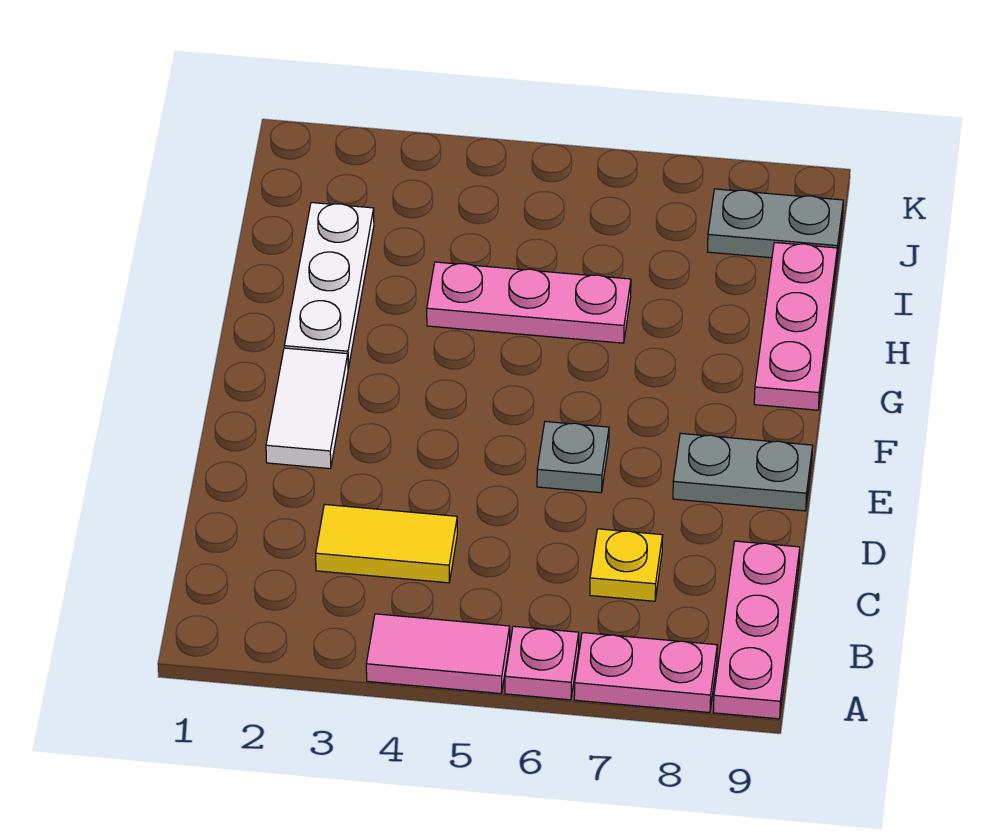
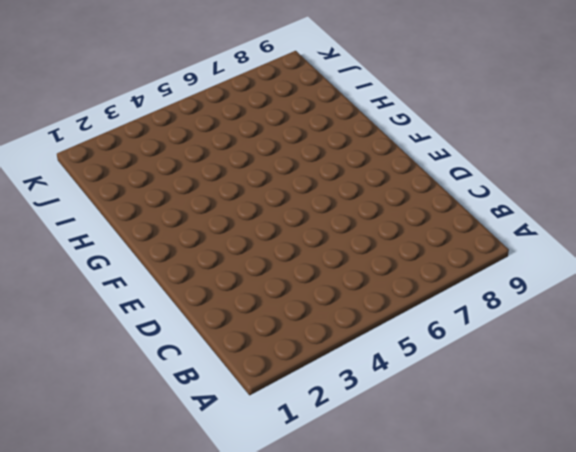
none -> pink tile A4:A5 level 1
none -> pink plate A6 level 1
none -> pink plate A7:A8 level 1

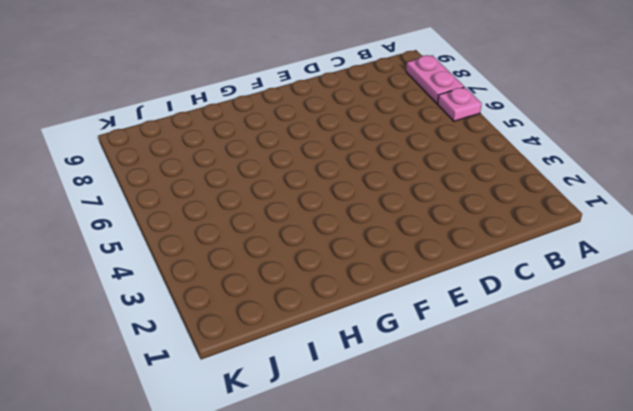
none -> pink tile A4:A5 level 1
none -> pink plate A9:C9 level 1
none -> yellow tile C3:C4 level 1

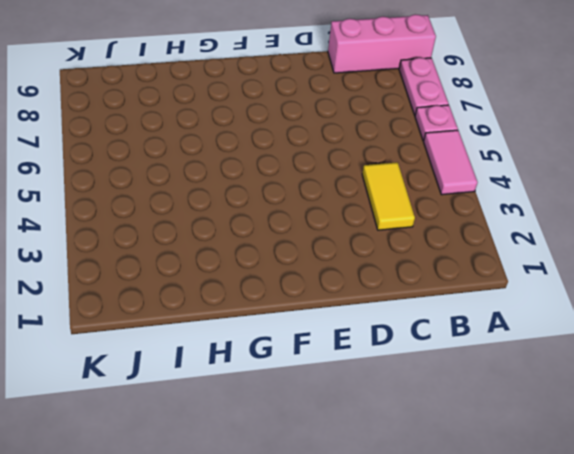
pink brick A9:C9 level 1 -> pink plate A9:C9 level 1
none -> yellow plate C7 level 1
none -> white tile E2:F2 level 1
none -> grey plate E6 level 1

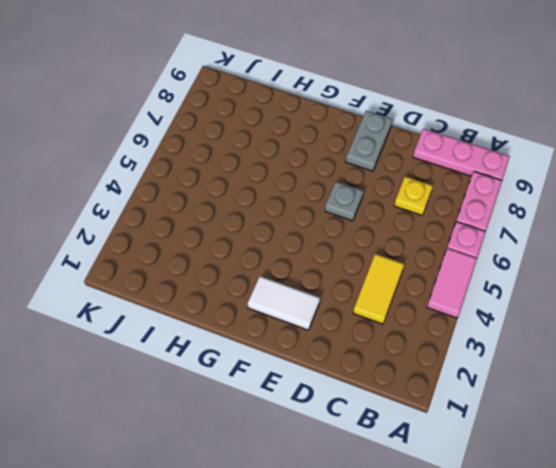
none -> white plate G2:I2 level 1
none -> pink plate G9:I9 level 1
none -> pink plate H4:H6 level 1

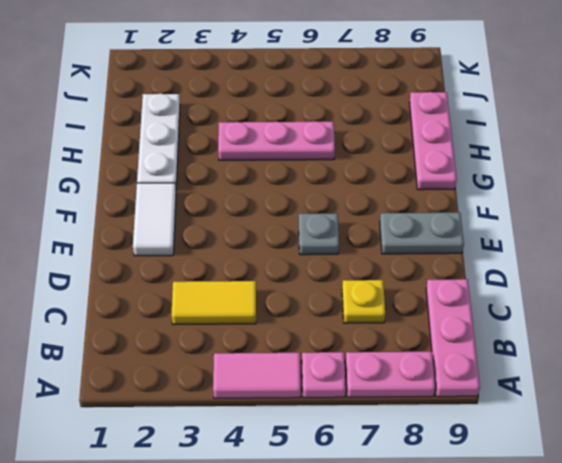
none -> grey plate J8:J9 level 1

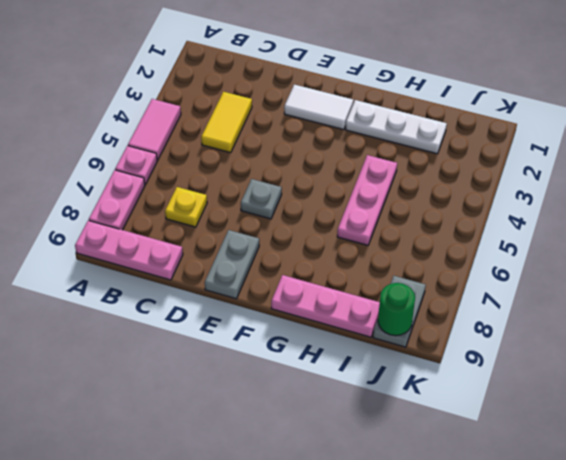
green round brick J9 level 2 -> none

